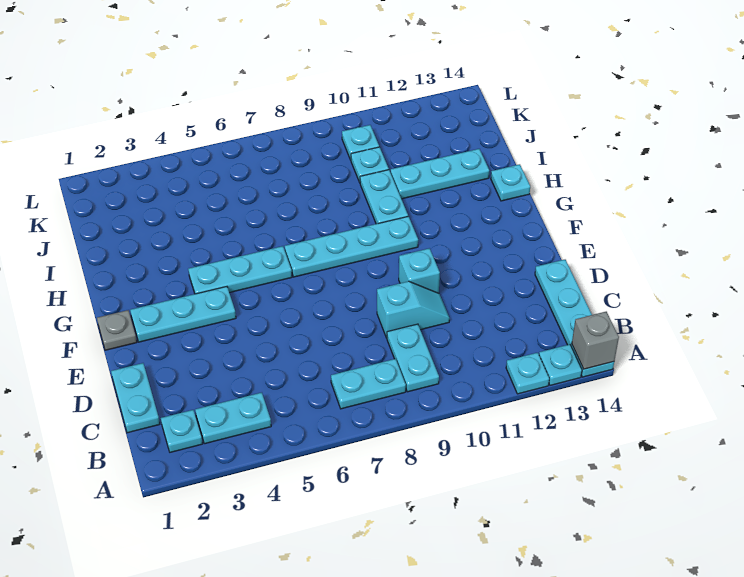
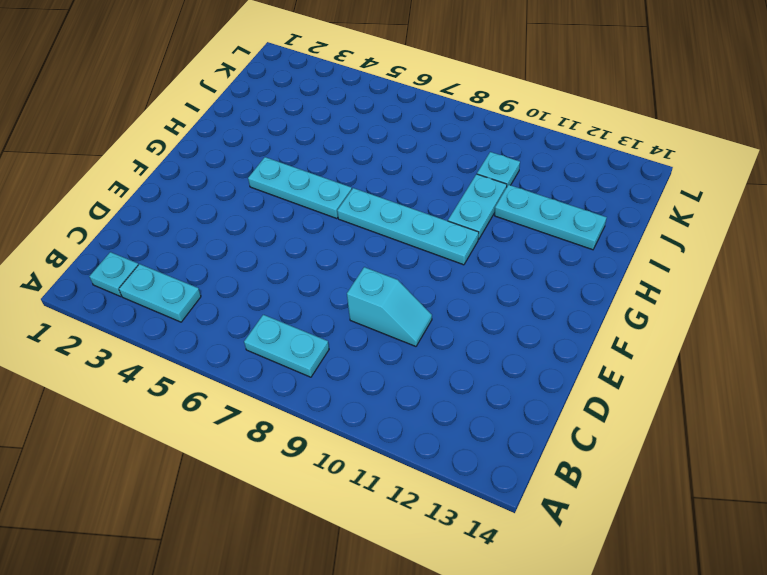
none -> cyan plate A12 level 1
none -> cyan plate A13 level 1
none -> cyan plate A14:D14 level 1

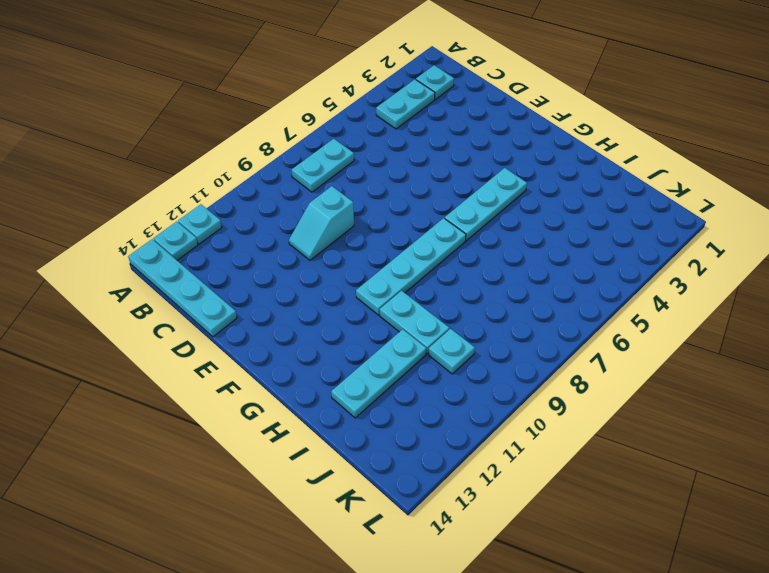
none -> cyan plate B9:C9 level 1
none -> cyan plate C1:D1 level 1
none -> cyan brick E10 level 1

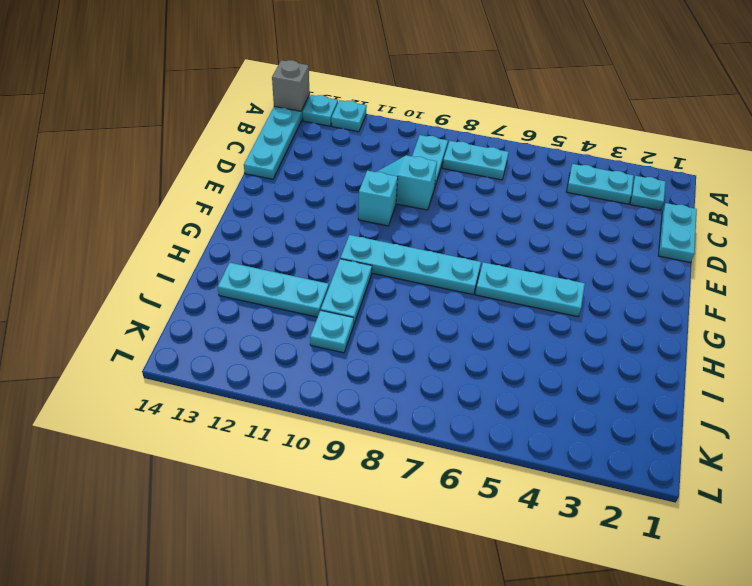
none -> grey plate F1 level 1
none -> cyan plate F2:F4 level 1
none -> cyan plate H14 level 1

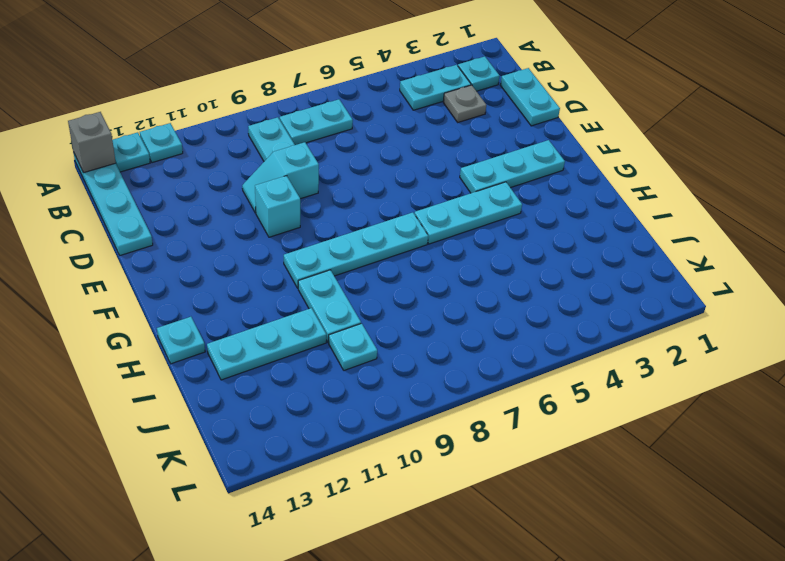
grey plate C3 level 1 -> grey plate F1 level 1
none -> cyan plate K10 level 1

